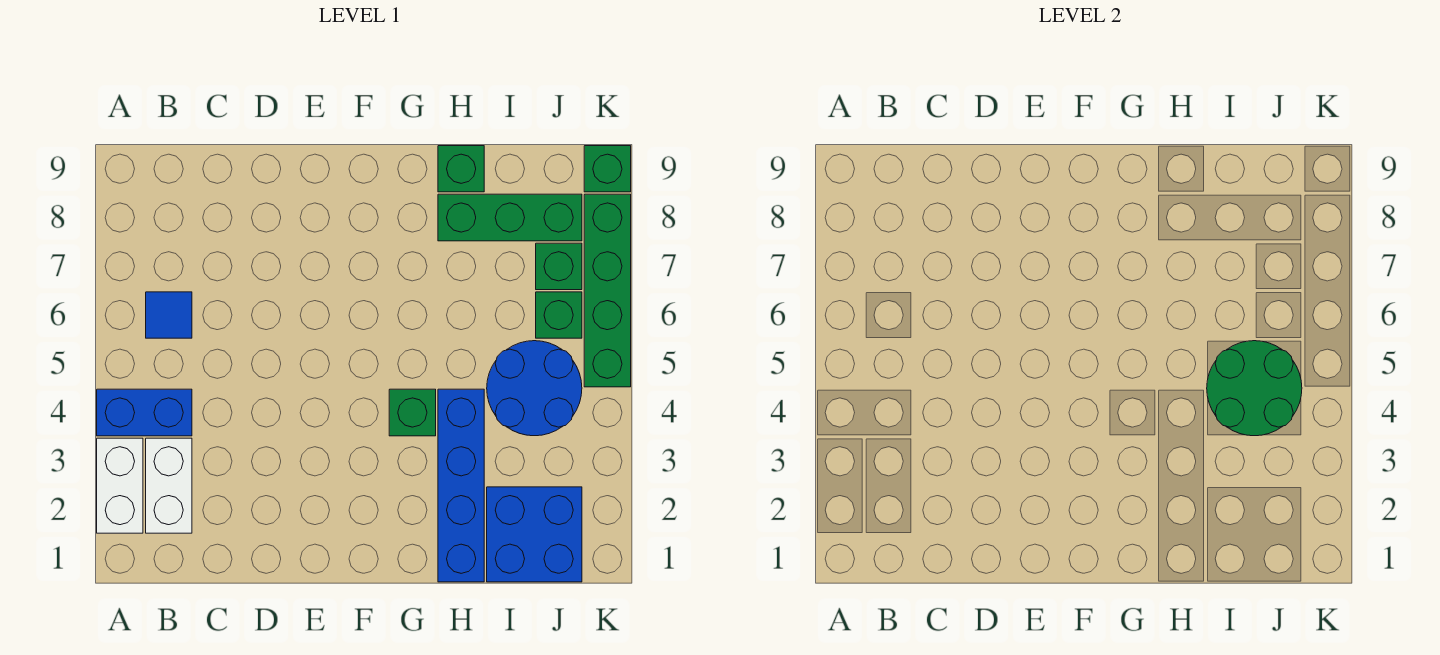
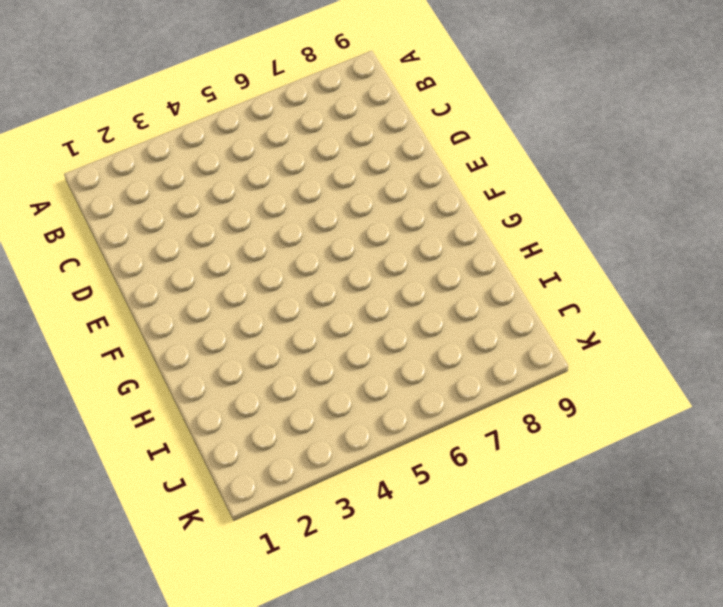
none -> white brick A2:A3 level 1
none -> blue brick A4:B4 level 1
none -> white brick B2:B3 level 1

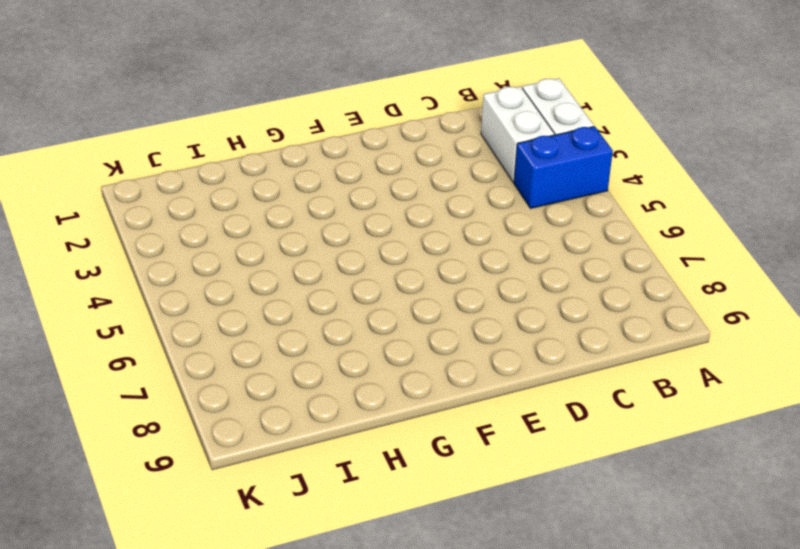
none -> blue tile B6 level 1
none -> green brick G4 level 1
none -> blue brick H1:H4 level 1

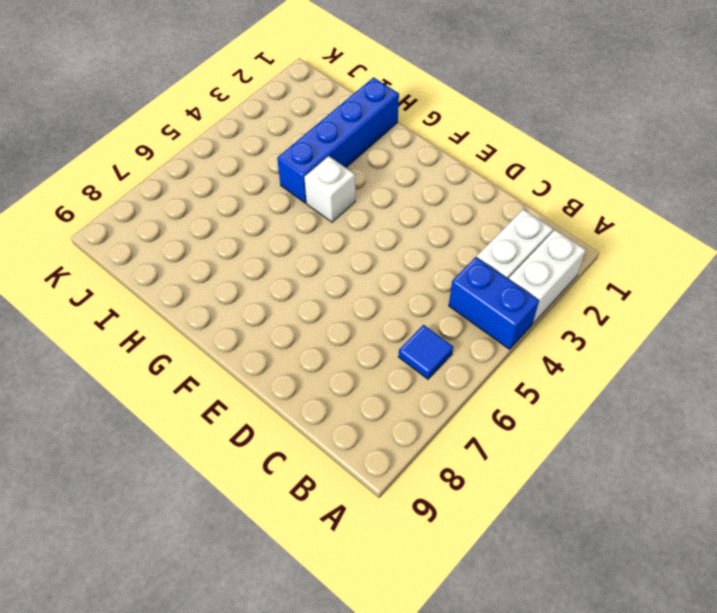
white brick G4 level 1 -> green brick G4 level 1
none -> green brick H8:J8 level 1
none -> green brick H9 level 1
none -> blue brick I1:J2 level 1

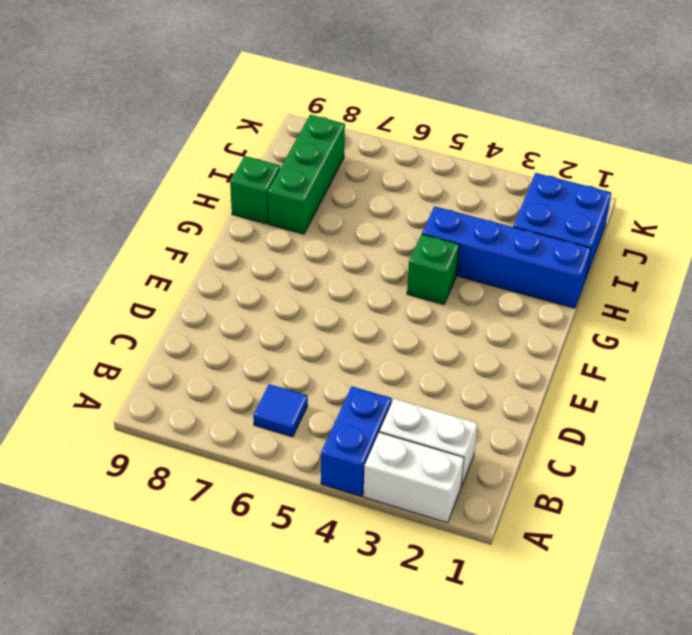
none -> blue round brick I4:J5 level 1
none -> green brick J6 level 1
none -> green brick J7 level 1

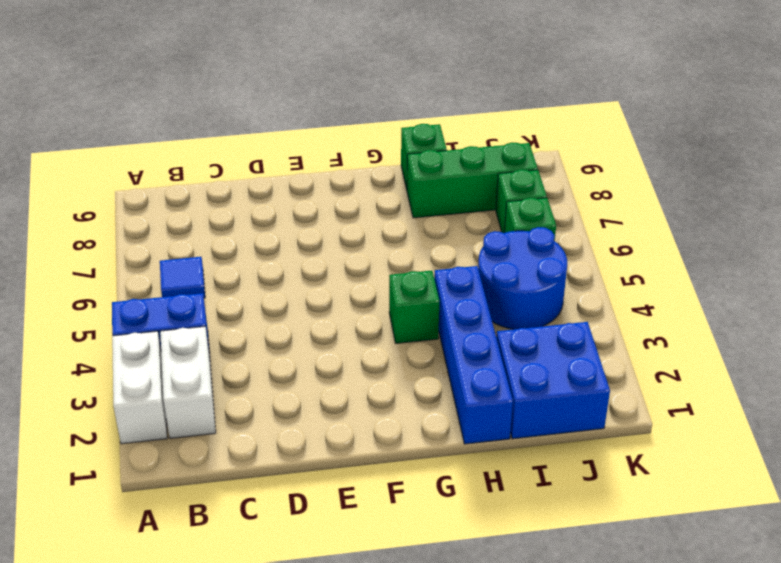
none -> green brick K5:K8 level 1
none -> green brick K9 level 1
none -> green round brick I4:J5 level 2

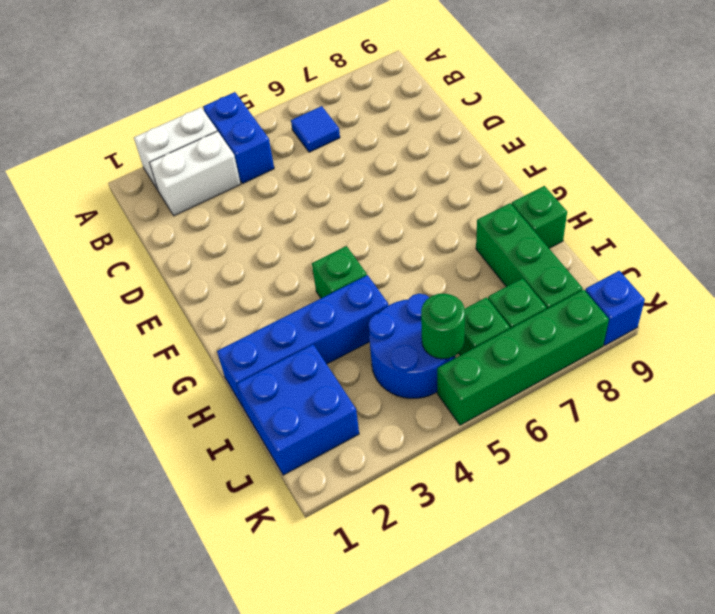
green round brick J5 level 2 -> green round brick I4:J5 level 2
blue brick K9 level 1 -> green brick K9 level 1

